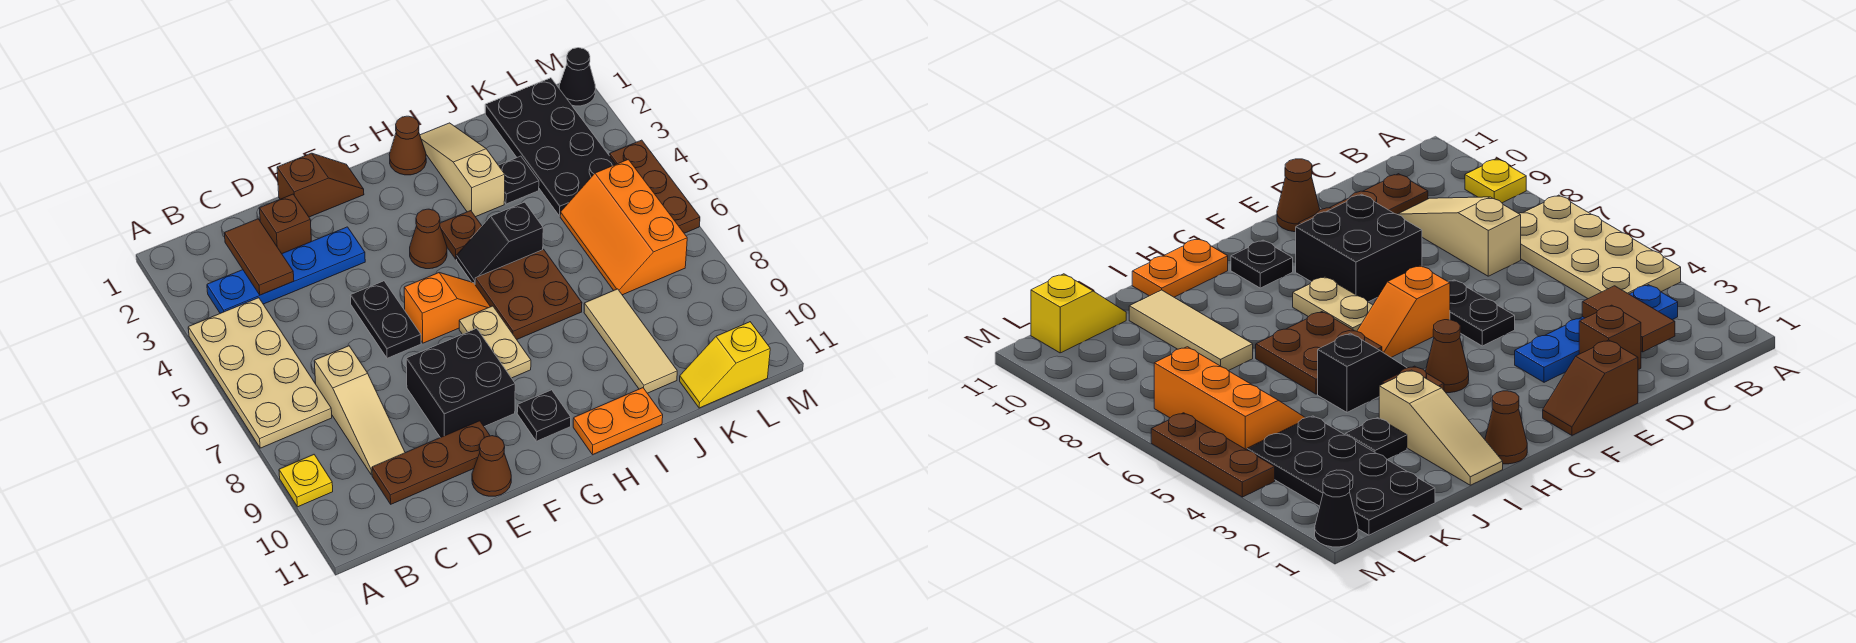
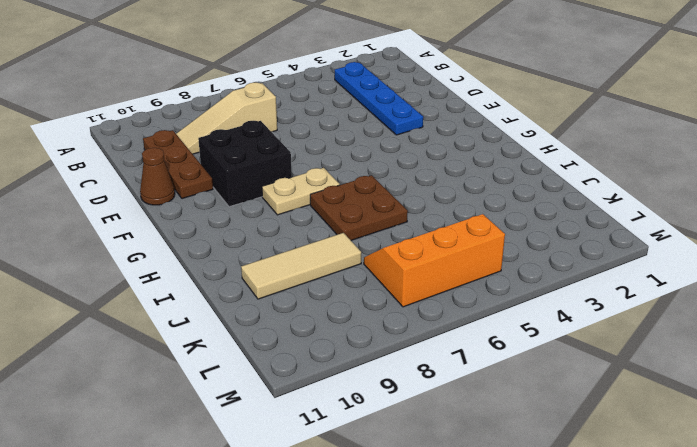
none -> tan plate A4:B7 level 1
none -> yellow plate A9 level 1
none -> brown brick D2 level 1

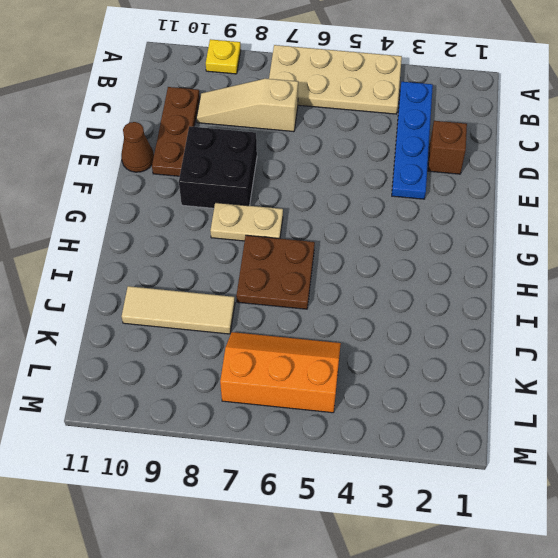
none -> brown slope E1:F1 level 1 top E
none -> black plate E5:E6 level 1
none -> orange slope F6:G6 level 1 top F

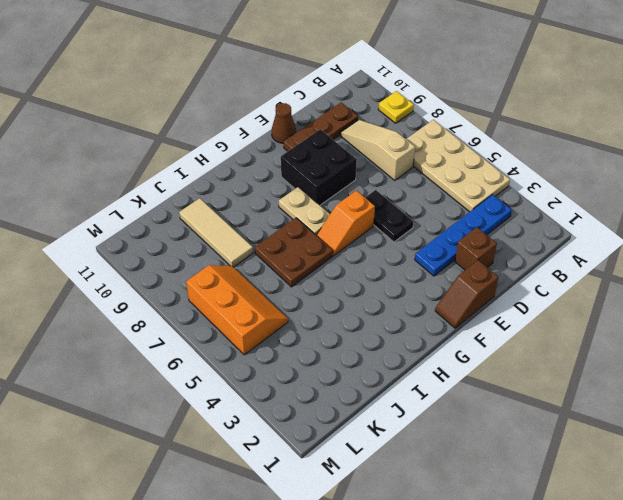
none -> brown cone G4 level 1
none -> black plate G10 level 1
none -> brown cone H1 level 1

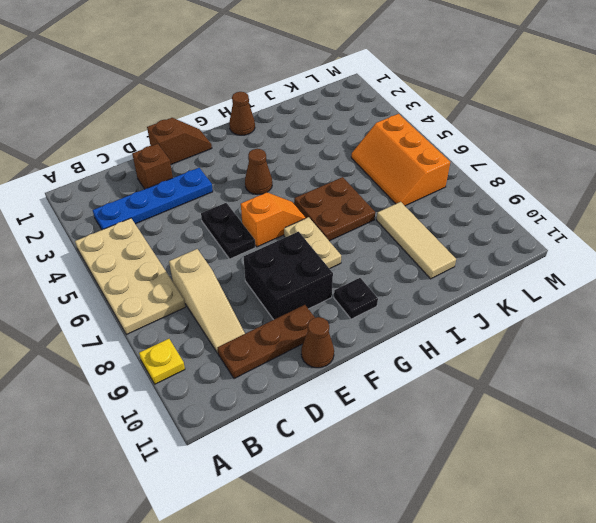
none -> brown plate H4 level 1
none -> black slope H5:I5 level 1 top I
none -> orange plate H11:I11 level 1

